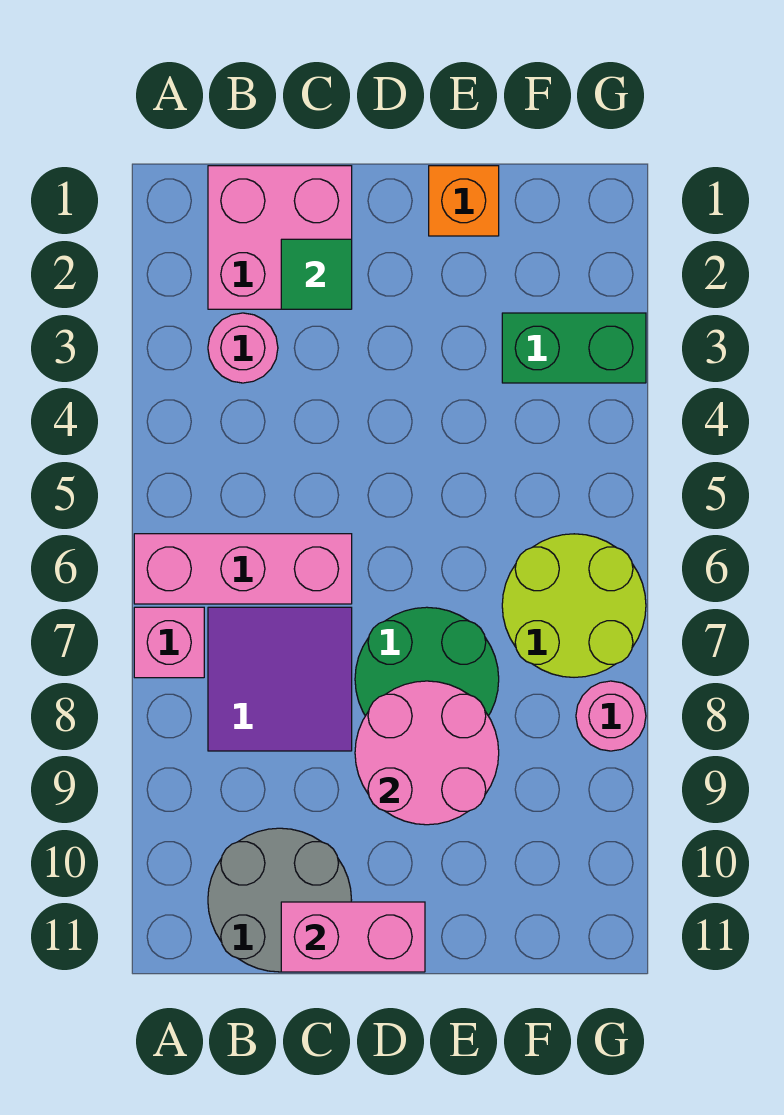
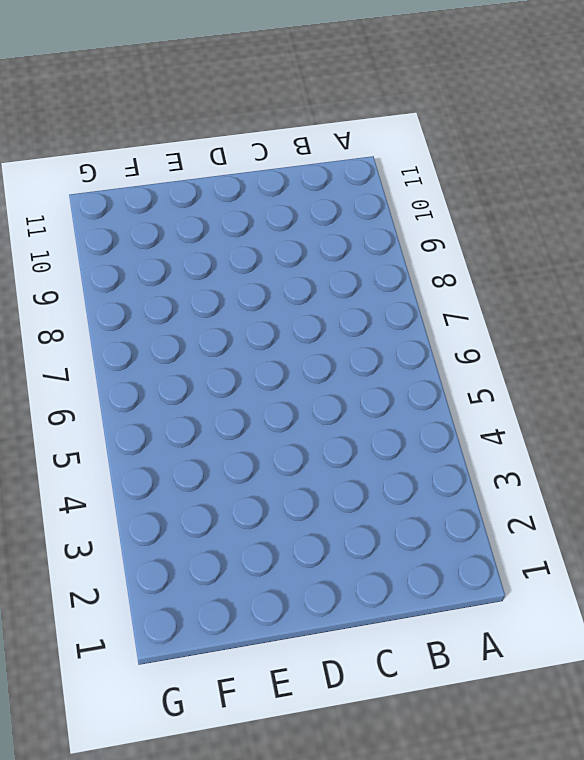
none -> pink brick A6:C6 level 1
none -> pink brick A7 level 1
none -> pink brick B1:C2 level 1

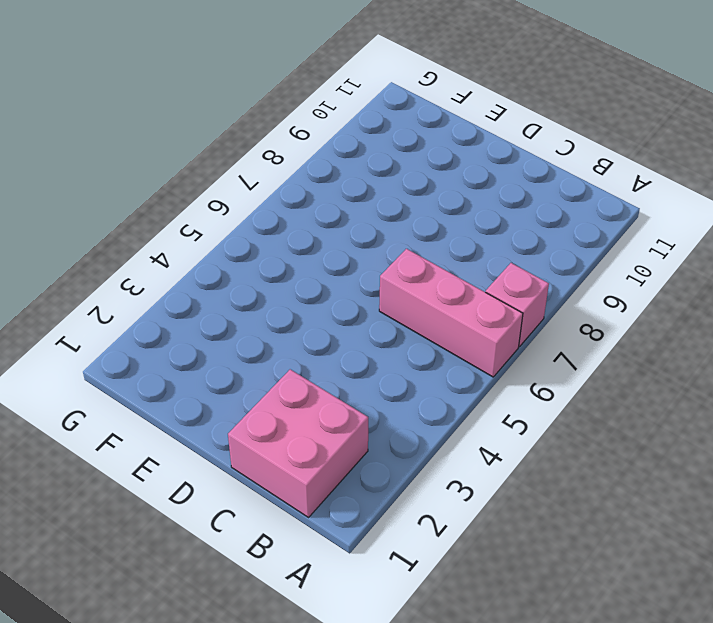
none -> pink round brick B3 level 1
none -> purple tile B7:C8 level 1
none -> grey round brick B10:C11 level 1

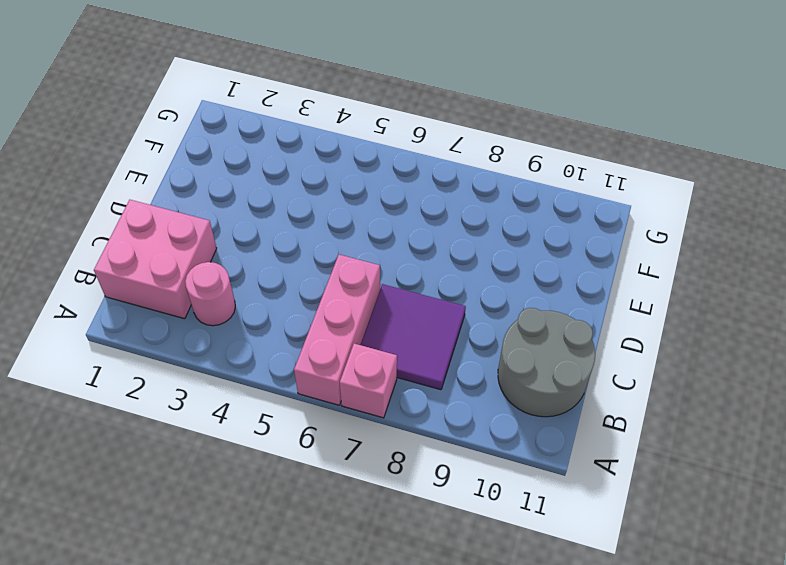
none -> green round brick D7:E8 level 1
none -> orange brick E1 level 1
none -> green brick F3:G3 level 1

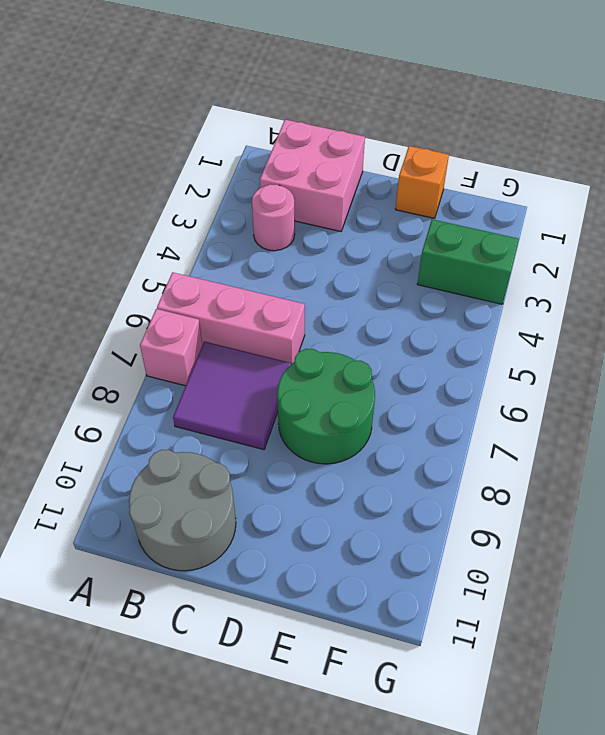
none -> lime round brick F6:G7 level 1
none -> pink round brick G8 level 1
none -> green tile C2 level 2

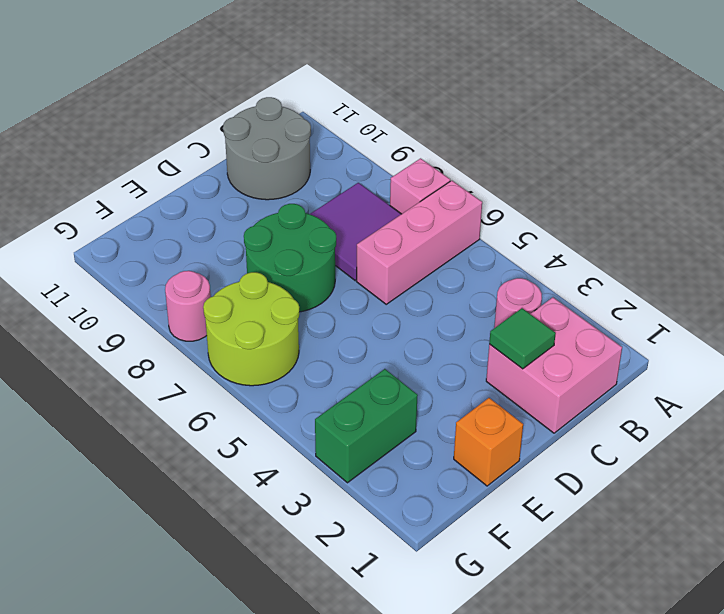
none -> pink brick C11:D11 level 2
none -> pink round brick D8:E9 level 2

